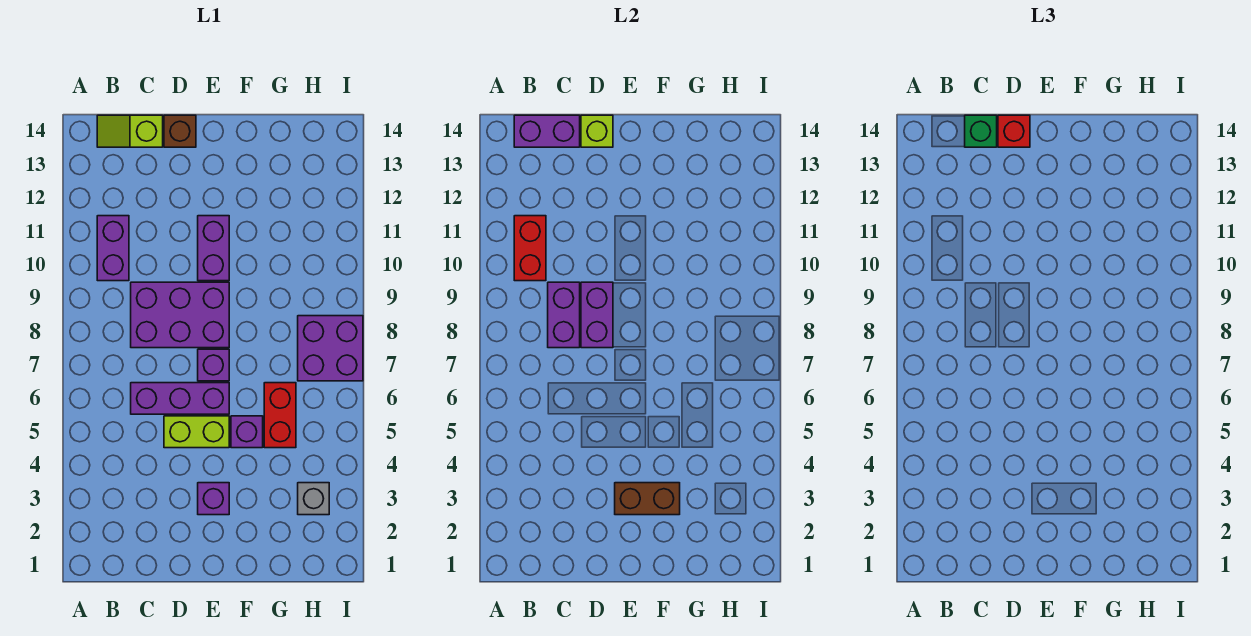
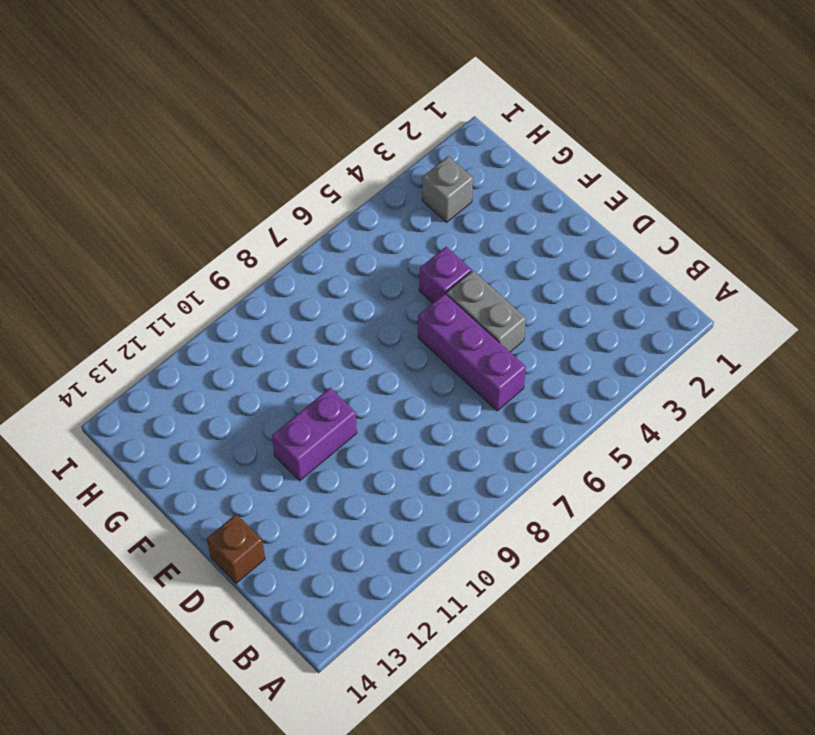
grey brick D5:E5 level 1 -> lime brick D5:E5 level 1
none -> purple brick B10:B11 level 1
none -> lime slope B14:C14 level 1 top C
none -> purple brick C8:E9 level 1

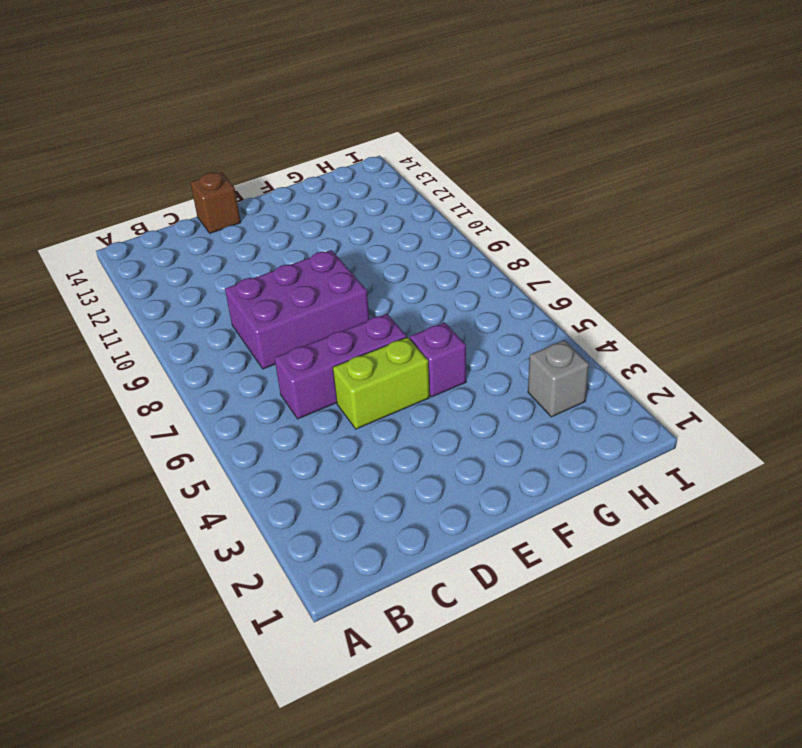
none -> purple brick B10:B11 level 1
none -> lime slope B14:C14 level 1 top C
none -> purple brick E3 level 1

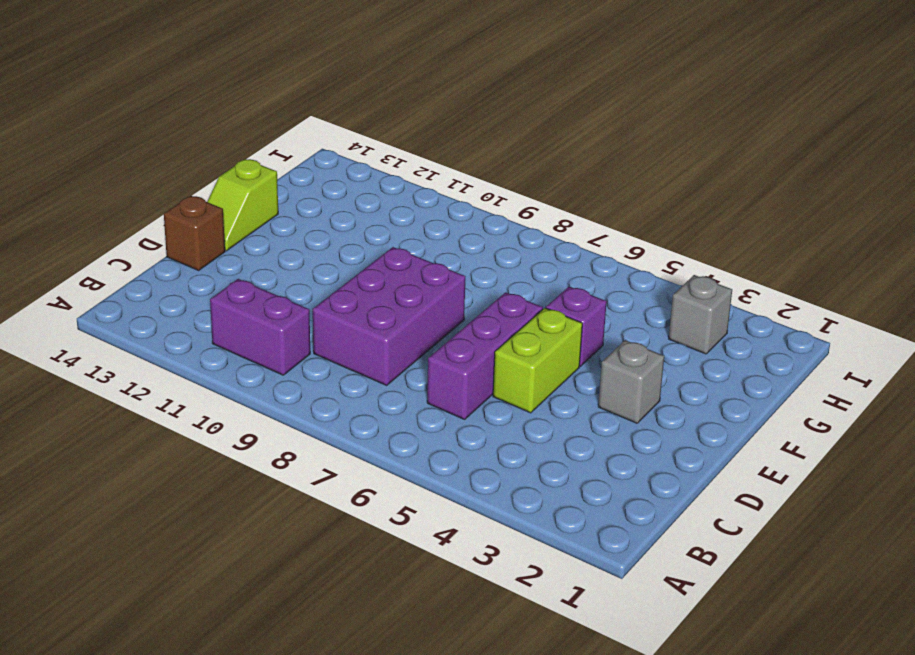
grey brick E3 level 1 -> purple brick E3 level 1
lime slope E14:F14 level 1 top F -> lime slope B14:C14 level 1 top C
none -> purple brick E7 level 1
none -> purple brick E10:E11 level 1
none -> red brick G5:G6 level 1

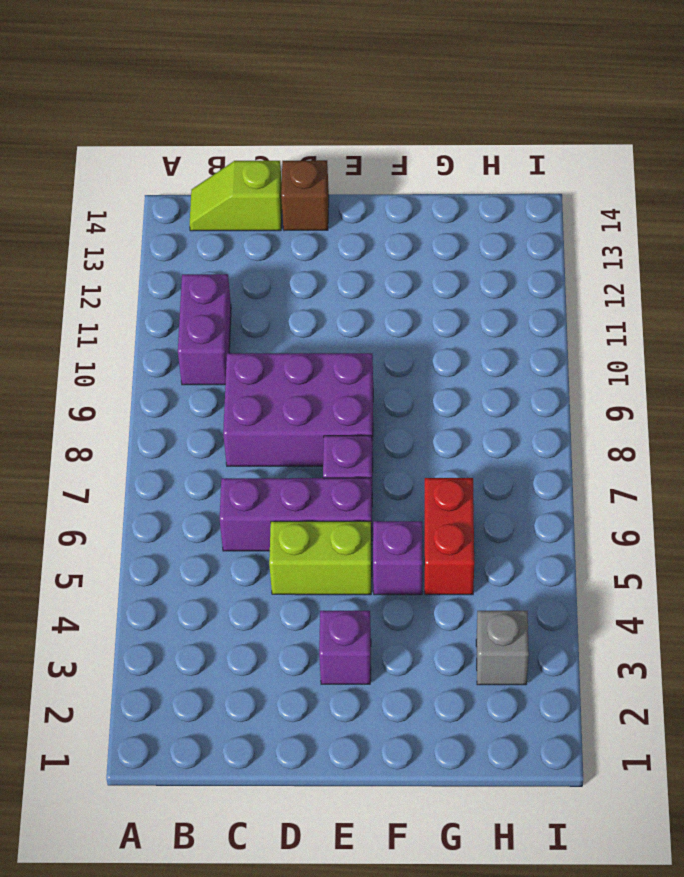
none -> purple brick E10:E11 level 1
none -> purple brick H7:I8 level 1
none -> red brick B10:B11 level 2

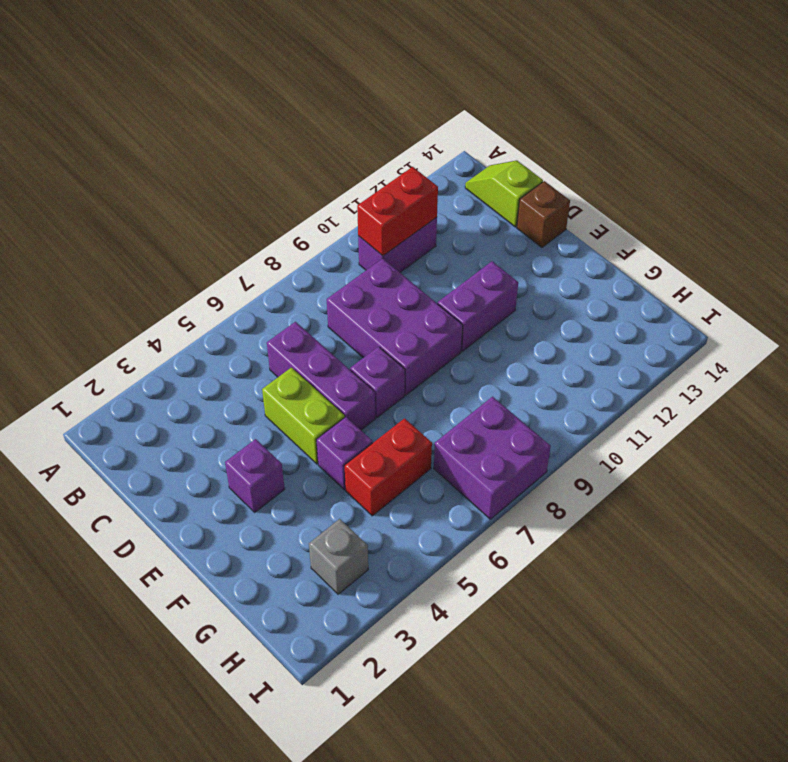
none -> purple brick B14:C14 level 2
none -> purple brick C8:C9 level 2
none -> purple brick D8:D9 level 2

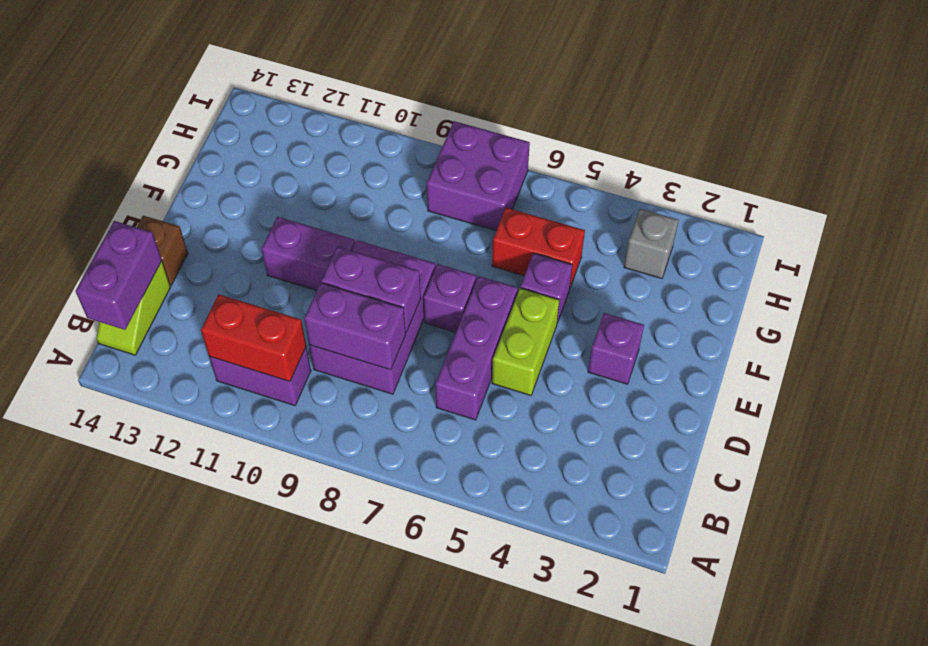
none -> lime brick D14 level 2
none -> brown brick E3:F3 level 2
none -> green brick C14 level 3

